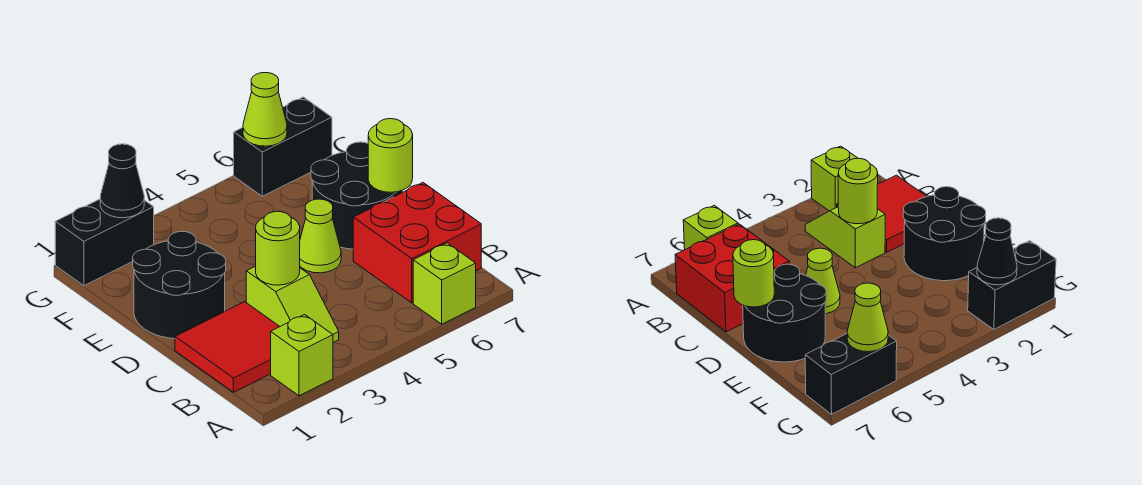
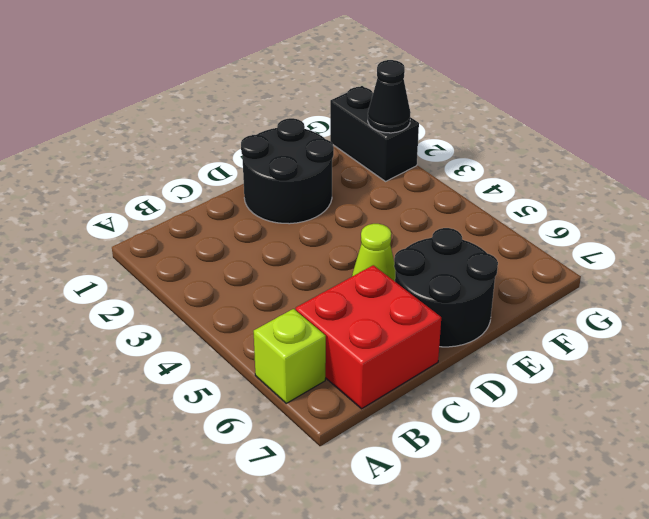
none -> lime brick A2 level 1
none -> red tile B1:C2 level 1
none -> lime slope B3:C3 level 1 top C

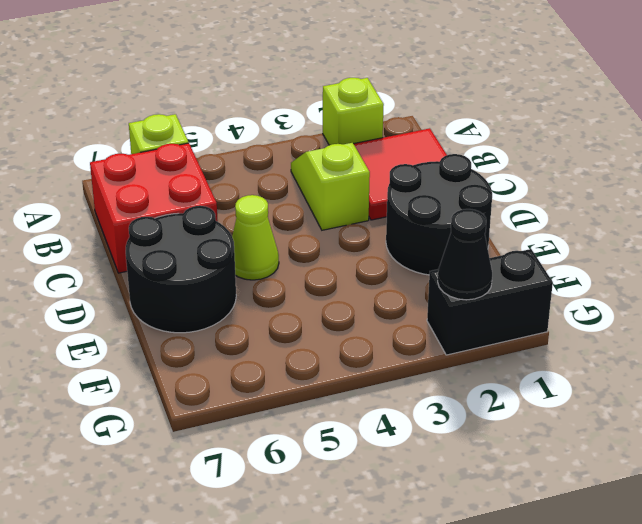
none -> black brick G6:G7 level 1
none -> lime round brick C3 level 2
none -> lime round brick D7 level 2

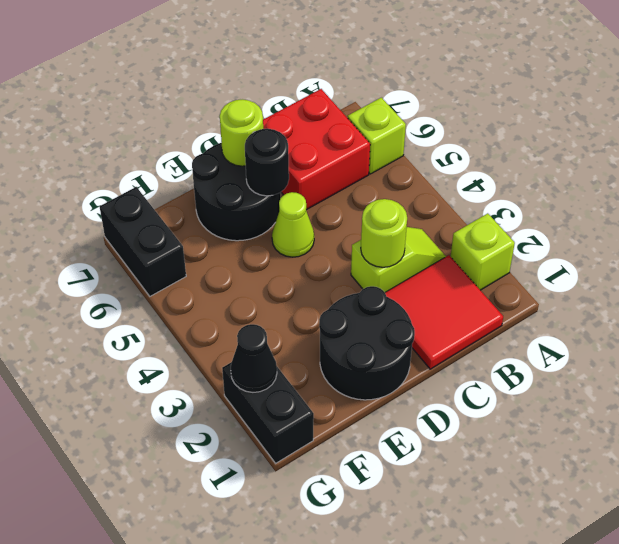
black round brick D6 level 2 -> none
none -> lime cone G6 level 2

